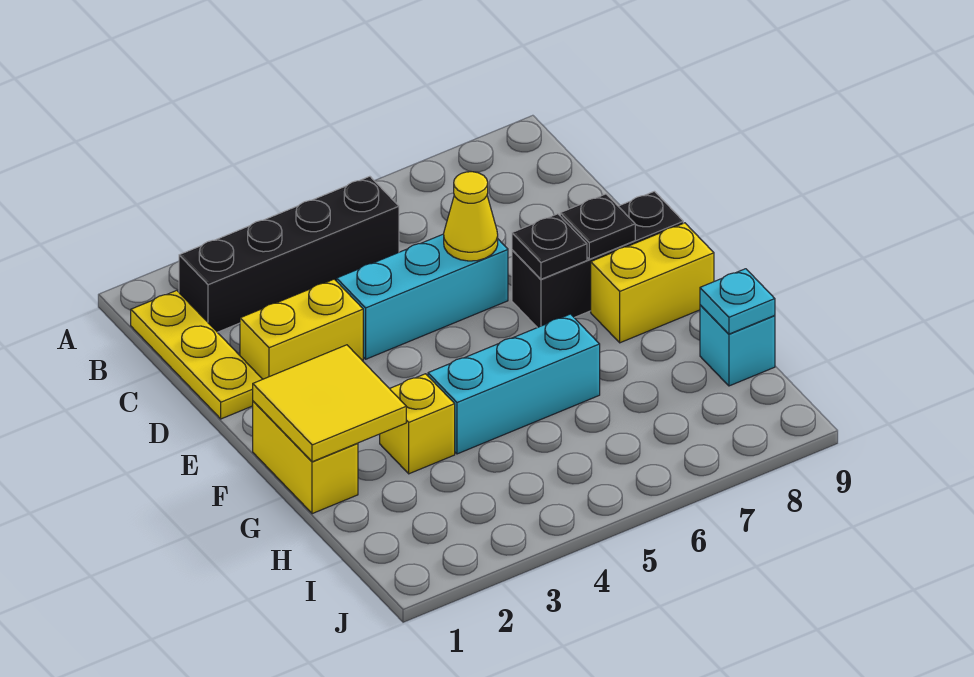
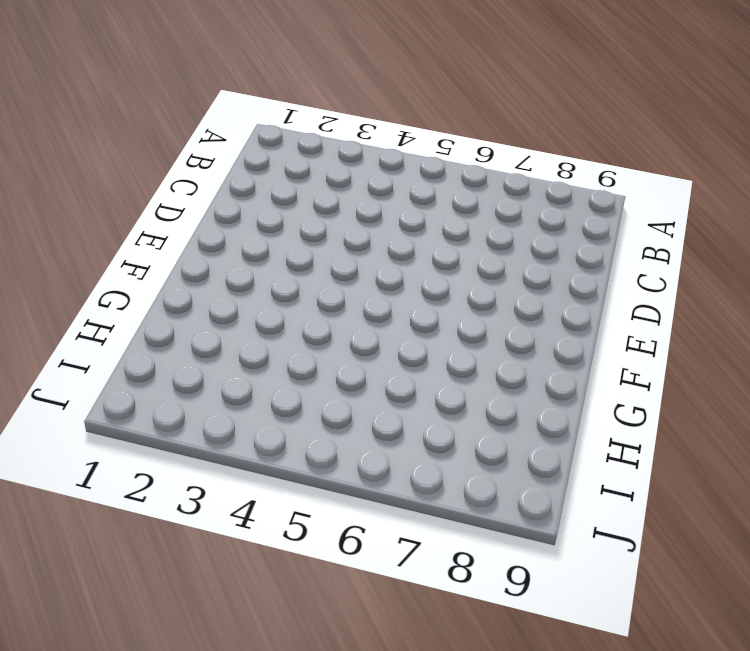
none -> yellow plate B1:D1 level 1
none -> black brick B2:B5 level 1
none -> yellow brick D2:D3 level 1

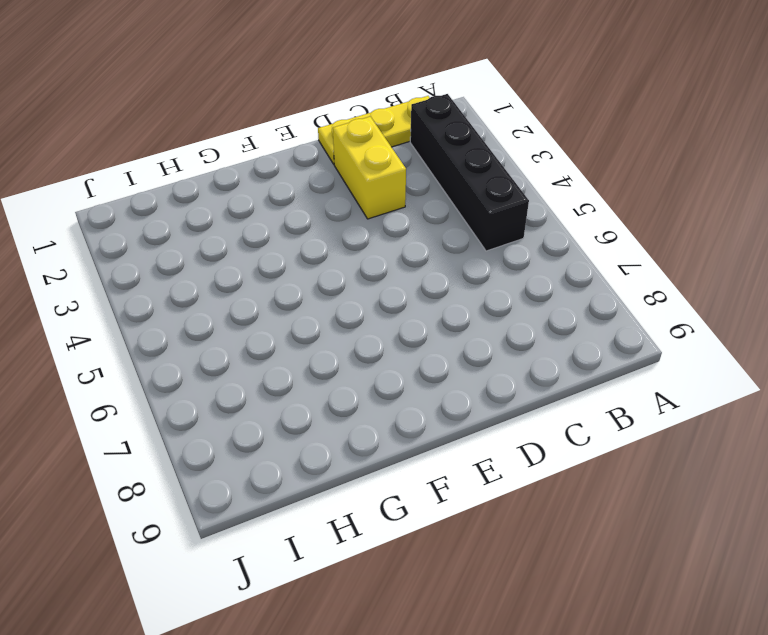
none -> cyan brick D4:D6 level 1
none -> black brick E7:E9 level 1
none -> yellow brick F1:G1 level 1

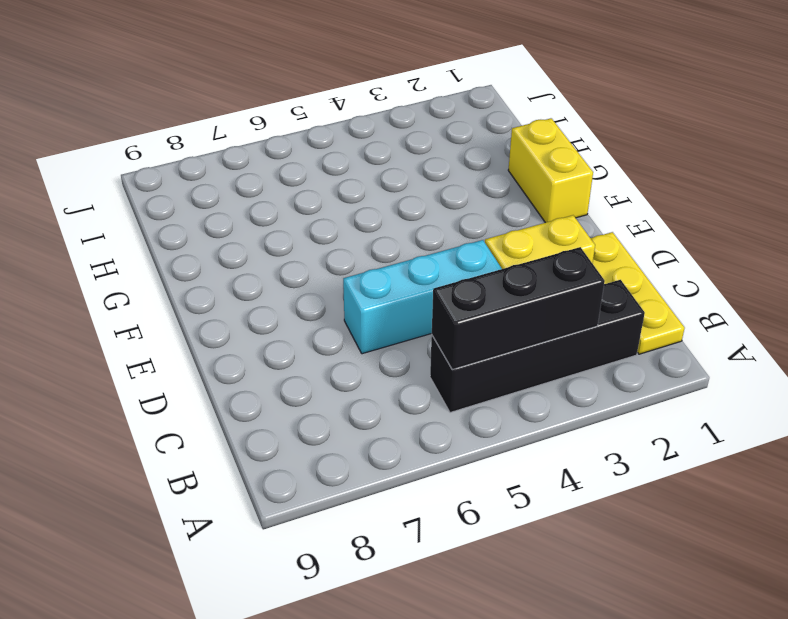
black brick B3:B5 level 2 -> black brick E7:E9 level 1
none -> yellow brick F8:F9 level 1
none -> yellow brick G3 level 1
none -> cyan brick G4:G6 level 1

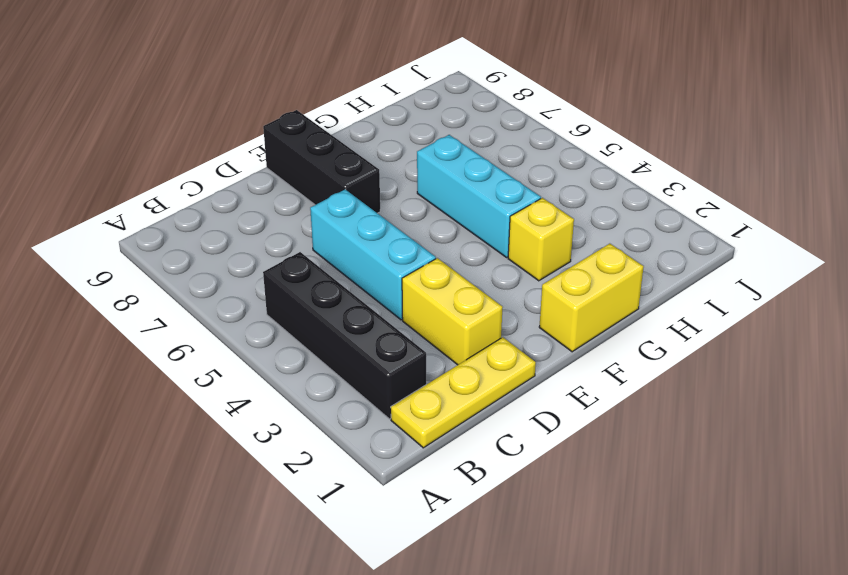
none -> yellow brick F8:F9 level 1
none -> cyan brick H9 level 1
none -> yellow cone D6 level 2

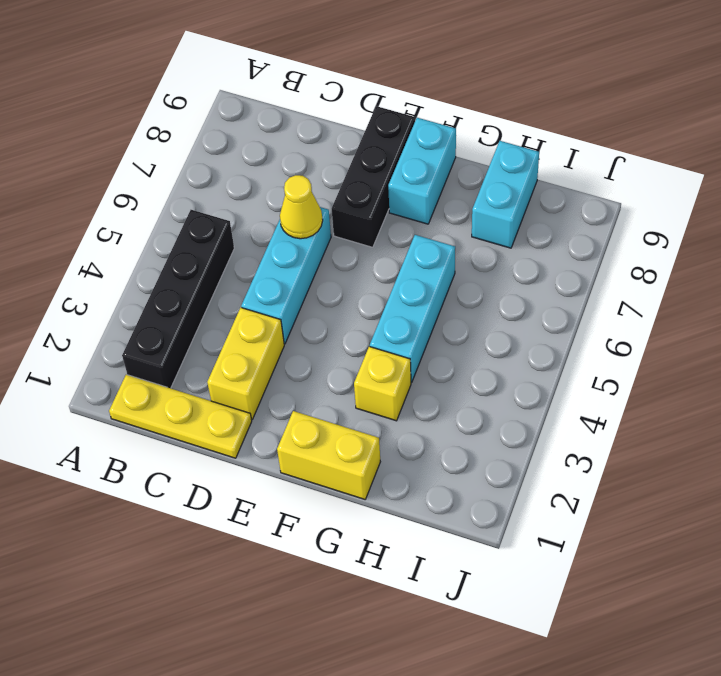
cyan brick F8:F9 level 1 -> yellow brick F8:F9 level 1
cyan brick H8:H9 level 1 -> cyan brick H9 level 1
none -> black plate E7 level 2
none -> black plate E8 level 2
none -> yellow tile F1:G2 level 2

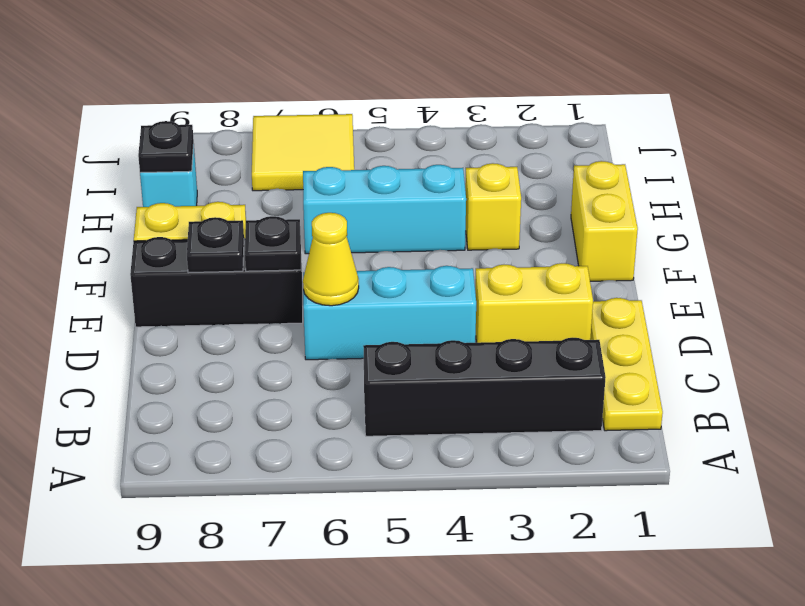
black plate H9 level 2 -> cyan plate H9 level 2
yellow tile I6:J7 level 1 -> yellow tile F1:G2 level 2

